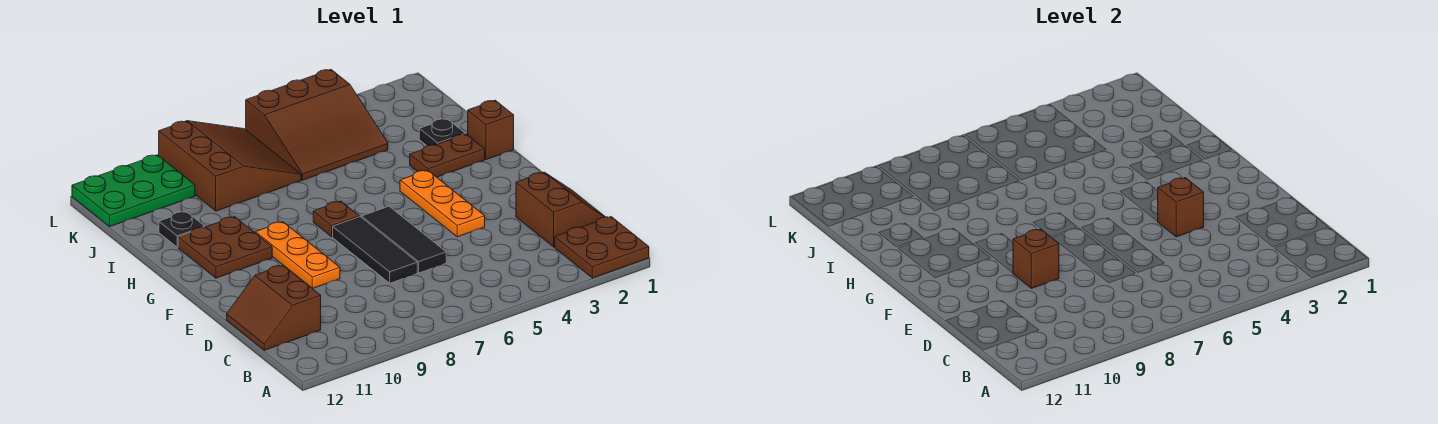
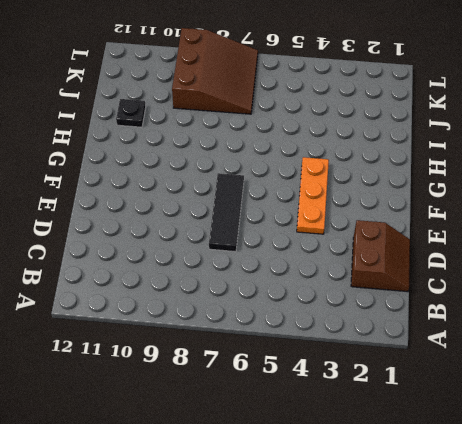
none -> brown plate A1:B2 level 1
none -> brown slope C11:D12 level 1 top 11
none -> black tile D6:F6 level 1

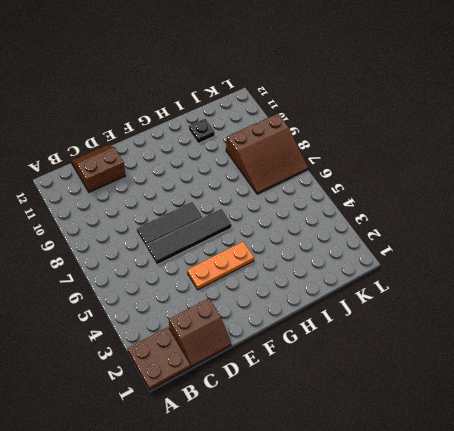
black tile D6:G6 level 1 -> black tile D6:F6 level 1
none -> orange plate E9:G9 level 1
none -> brown plate G7 level 1
none -> brown plate G10:H11 level 1

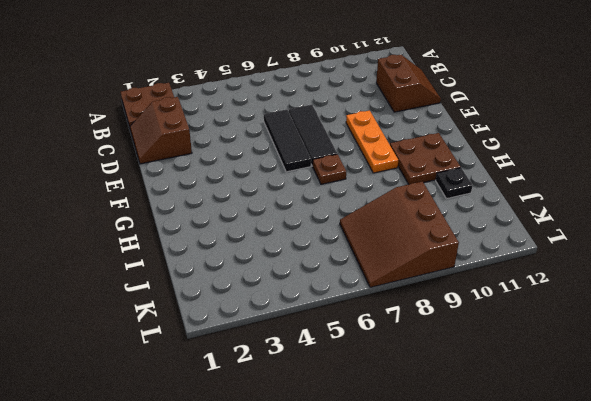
none -> orange plate E4:G4 level 1
none -> brown brick H1 level 1
none -> brown plate H2:H3 level 1

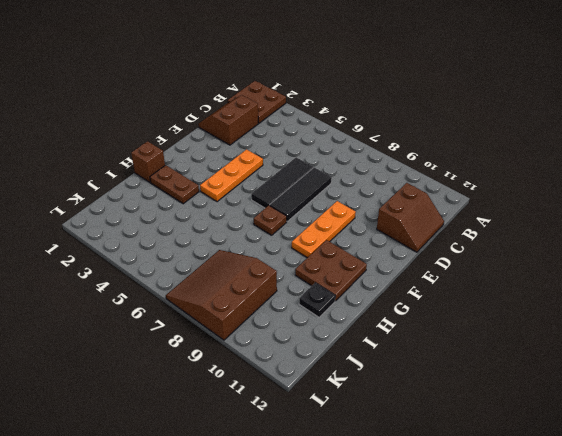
none -> black plate I2 level 1
none -> brown slope J4:L6 level 1 top L
none -> green plate K10:L12 level 1

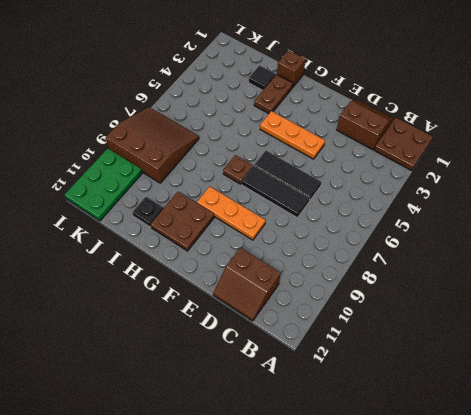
black tile I2 level 1 -> black plate I2 level 1
none -> brown slope J4:L6 level 1 top L
none -> brown brick E4 level 2
none -> brown brick E9 level 2

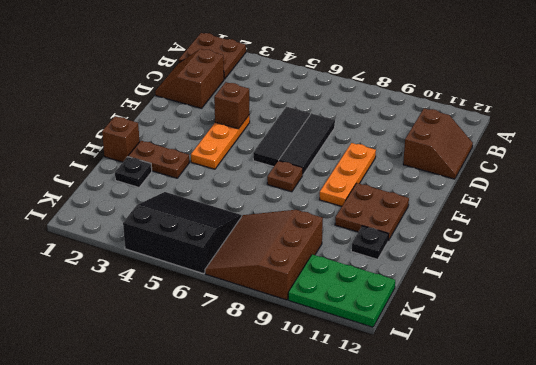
black slope J4:L6 level 1 top L -> brown slope J4:L6 level 1 top L
none -> brown brick E9 level 2

